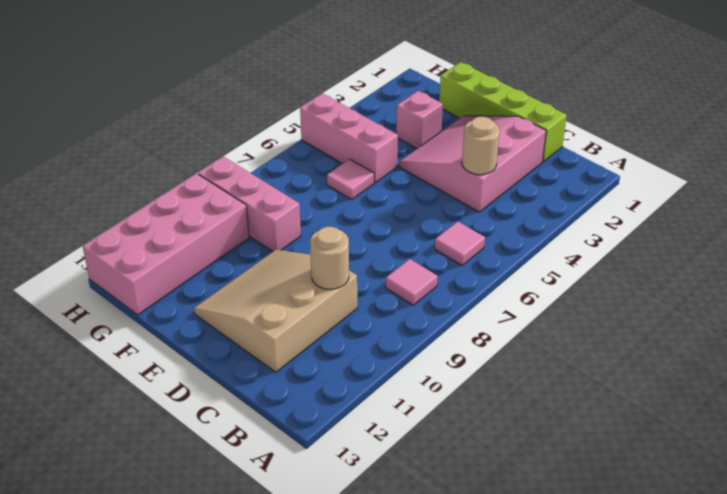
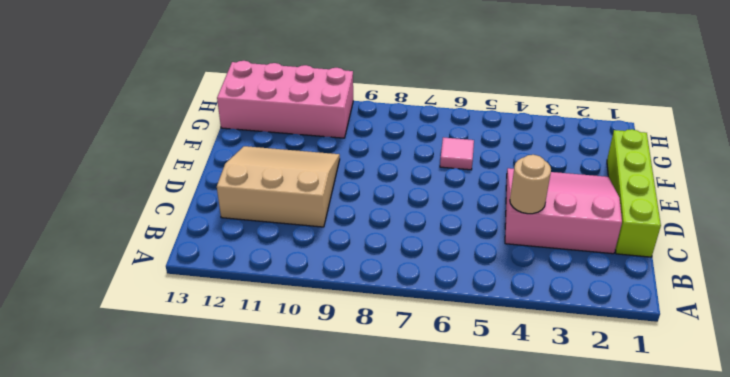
none -> pink tile B6 level 1
none -> pink tile B8 level 1
none -> pink brick F3 level 1

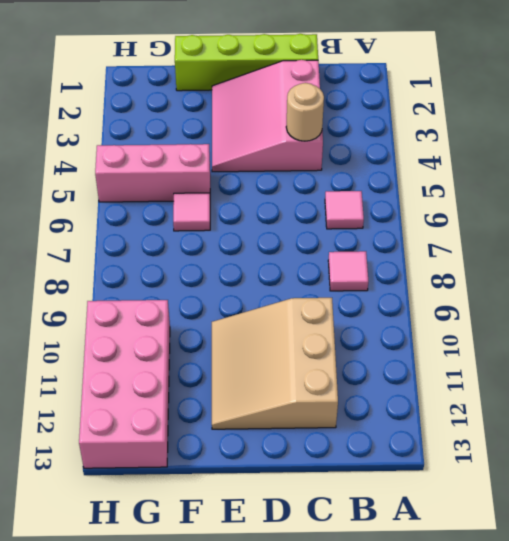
none -> pink brick F3 level 1
none -> pink brick F9:H9 level 1
none -> tan round brick C10 level 2

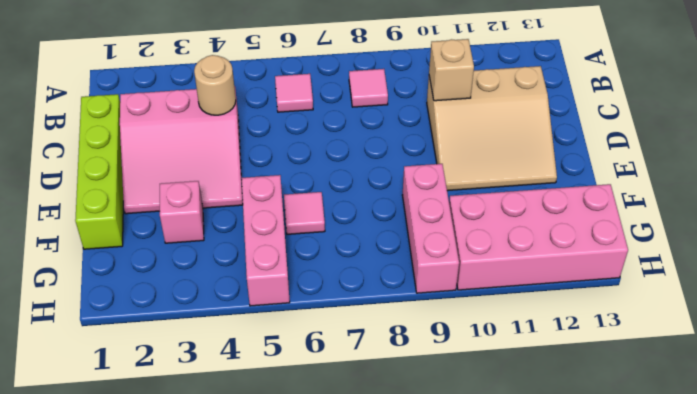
tan brick C10 level 2 -> tan round brick C10 level 2

